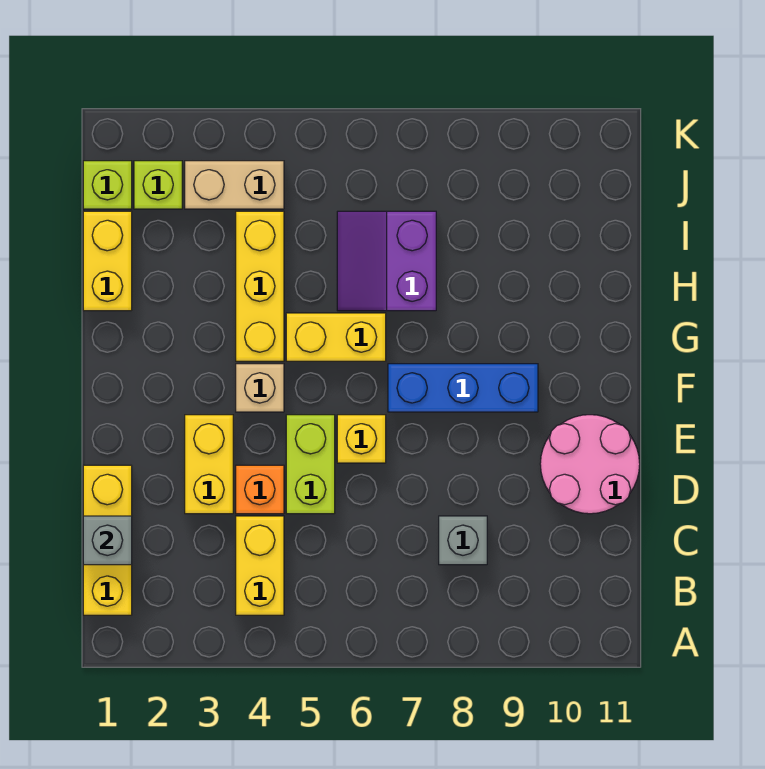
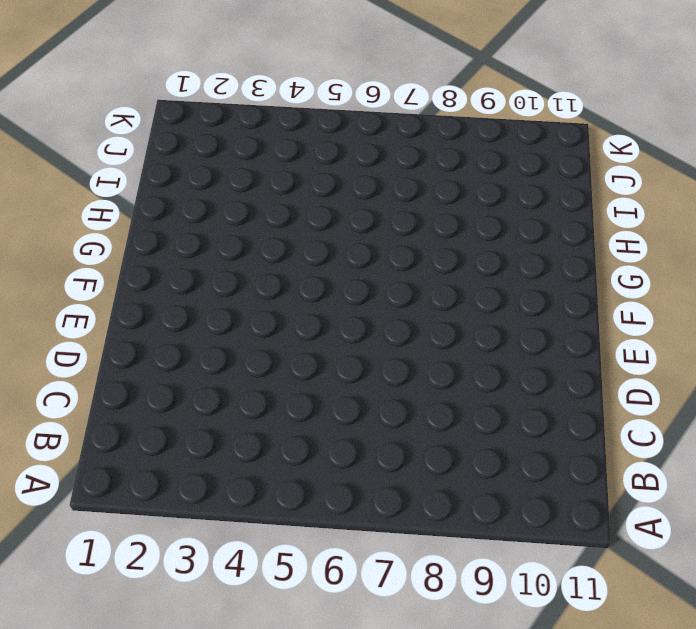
none -> yellow brick B1:D1 level 1
none -> yellow brick B4:C4 level 1
none -> grey brick C8 level 1

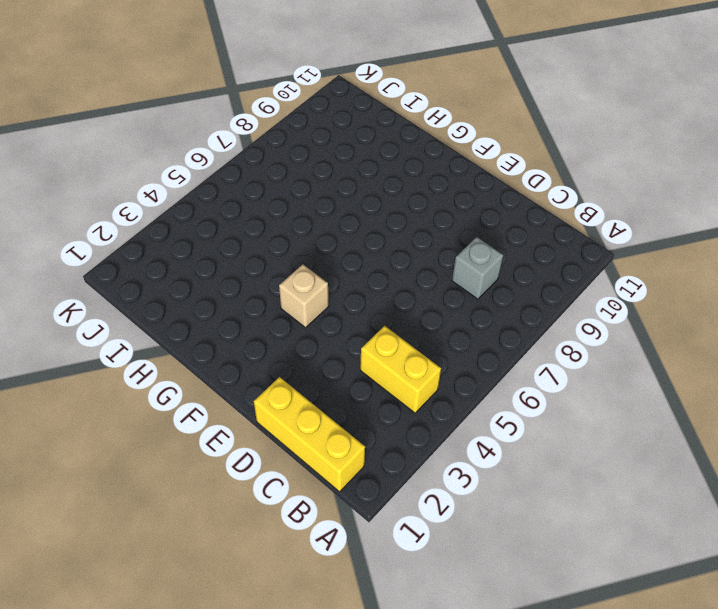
none -> yellow brick D3:E3 level 1
none -> orange brick D4 level 1
none -> lime brick D5:E5 level 1

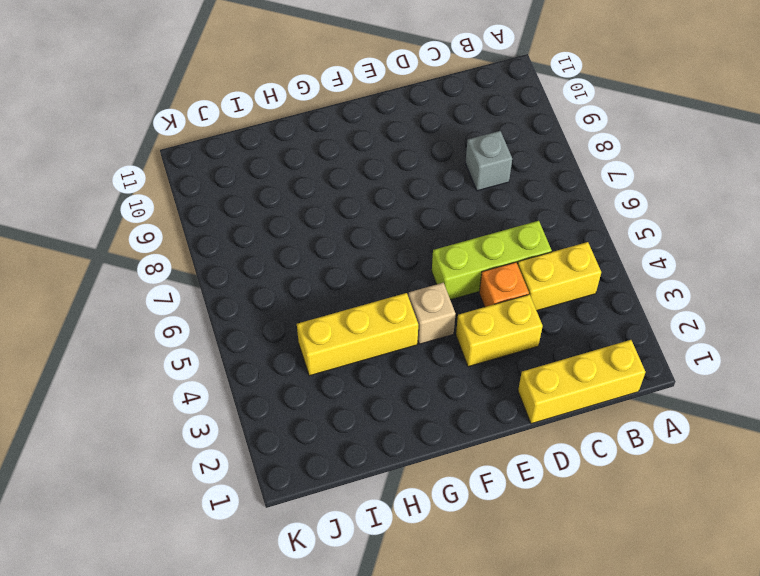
lime brick C5:E5 level 1 -> lime brick D5:E5 level 1
none -> pink round brick D10:E11 level 1
none -> yellow brick E6 level 1
none -> blue brick F7:F9 level 1

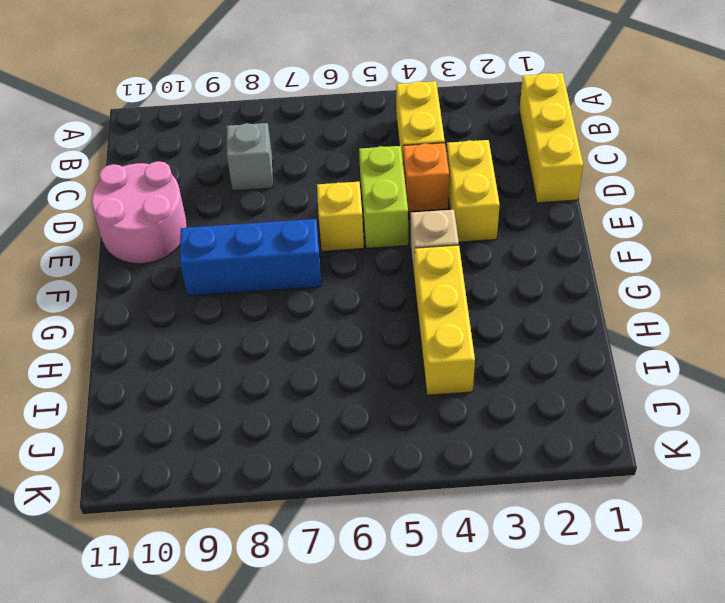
none -> yellow brick G5:G6 level 1
none -> yellow brick H1:I1 level 1
none -> purple slope H6:I7 level 1 top 7

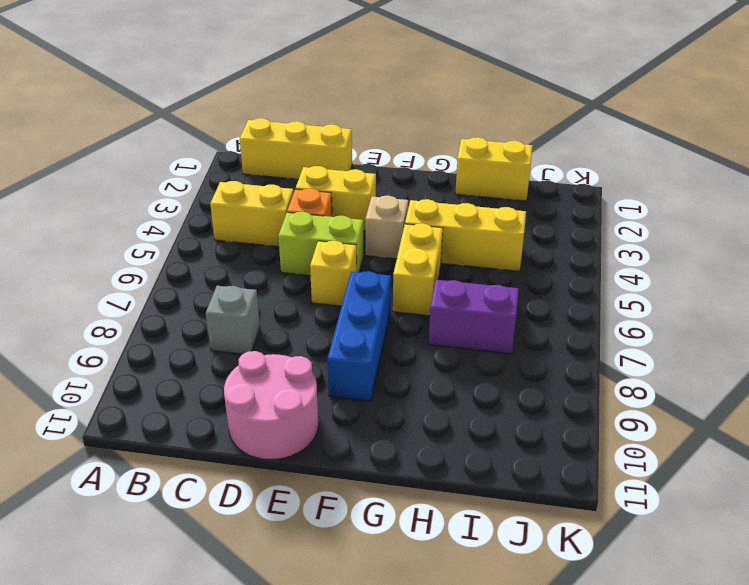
none -> lime brick J1 level 1
none -> lime brick J2 level 1
none -> tan brick J3:J4 level 1

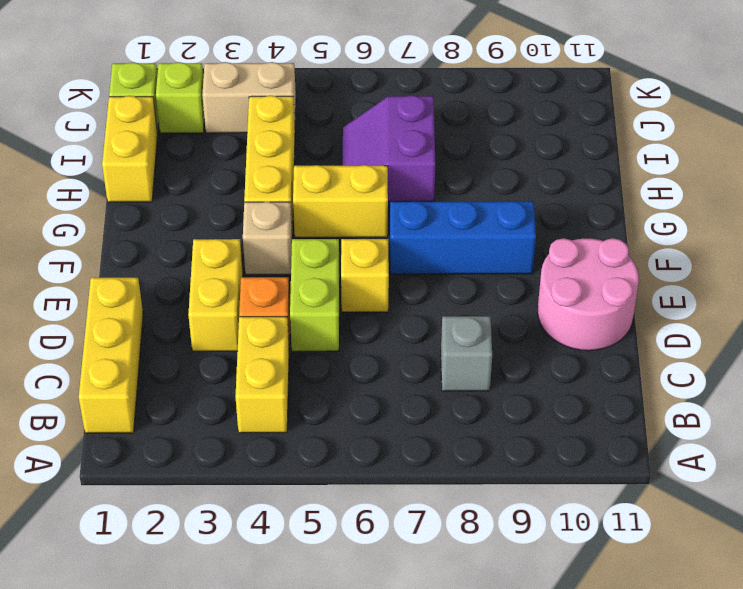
none -> grey brick C1 level 2

